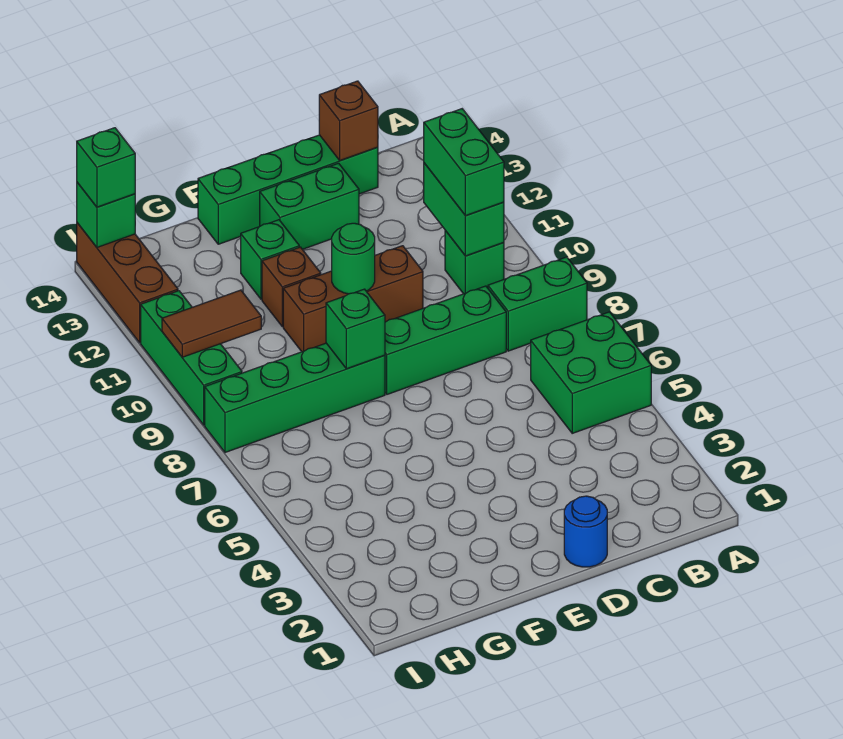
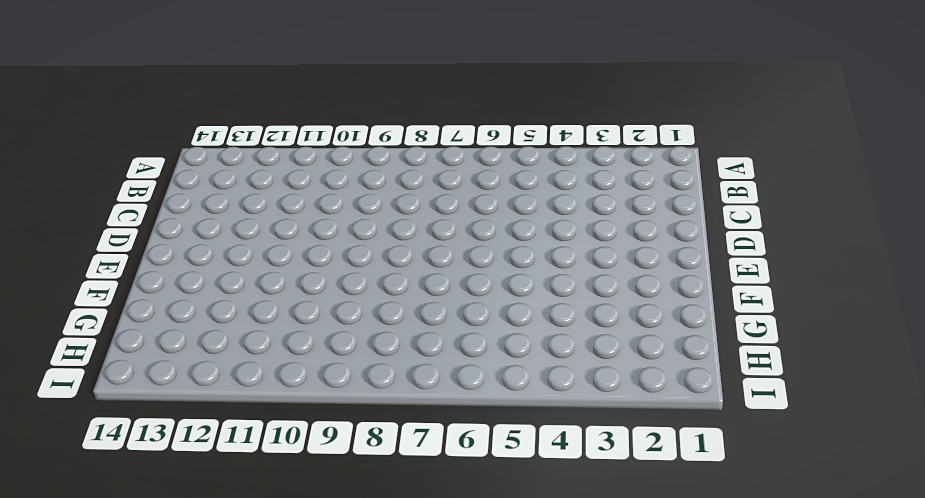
none -> green brick A5:B6 level 1
none -> green brick A8:B8 level 1
none -> green brick B10 level 1

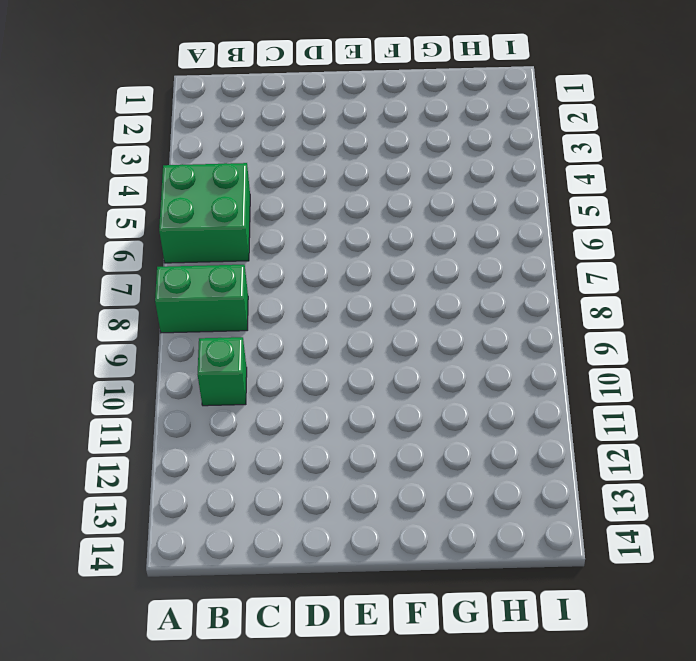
none -> green brick C8:E8 level 1
none -> green brick C14:F14 level 1
none -> blue round brick D1 level 1

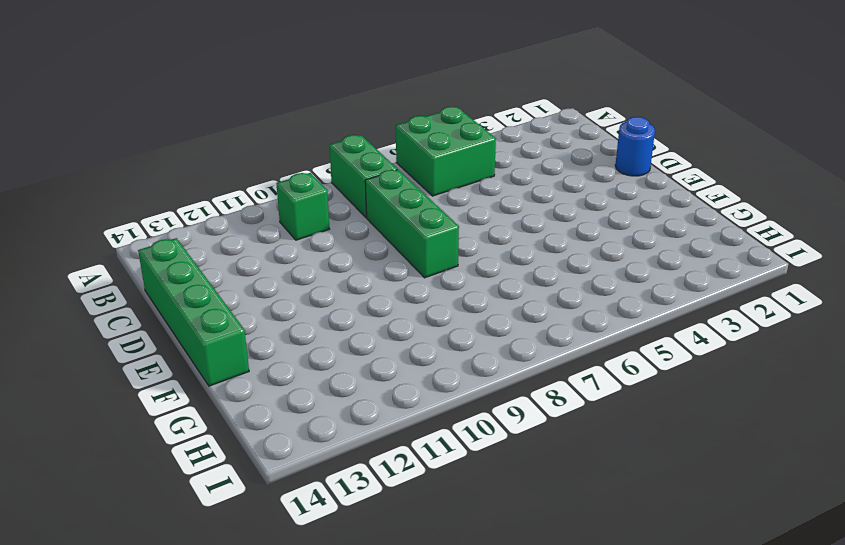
none -> brown brick D10:F10 level 1
none -> green brick D13:E13 level 1
none -> green brick F8:I8 level 1

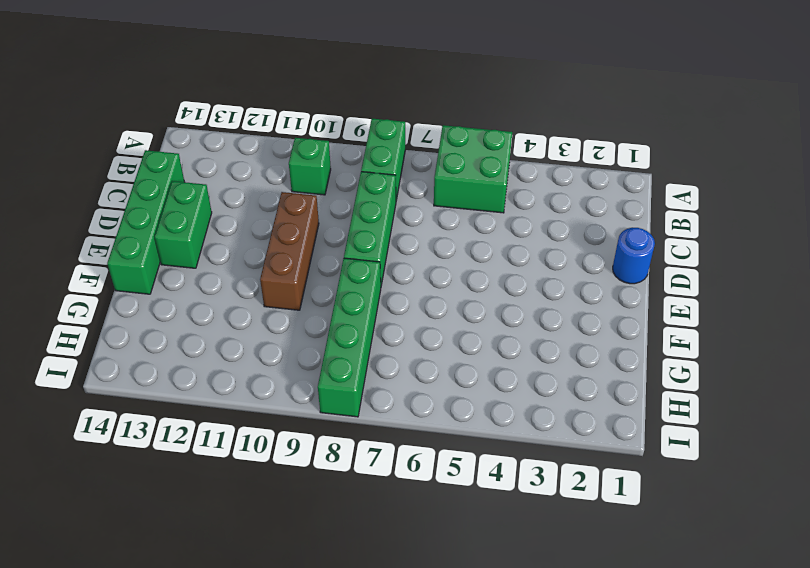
none -> brown brick F11 level 1
none -> green brick F12 level 1
none -> green brick I9:I11 level 1

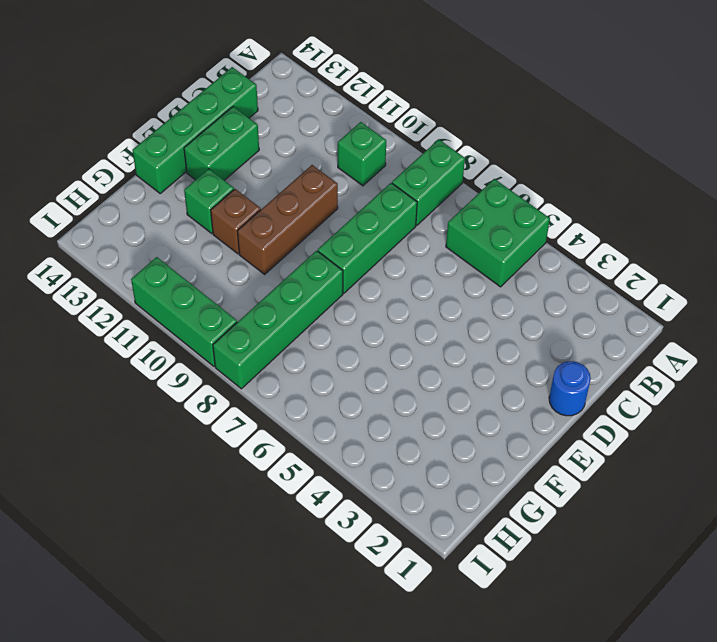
none -> brown brick I12:I14 level 1
none -> green brick B10:B11 level 2
none -> brown brick C14 level 2

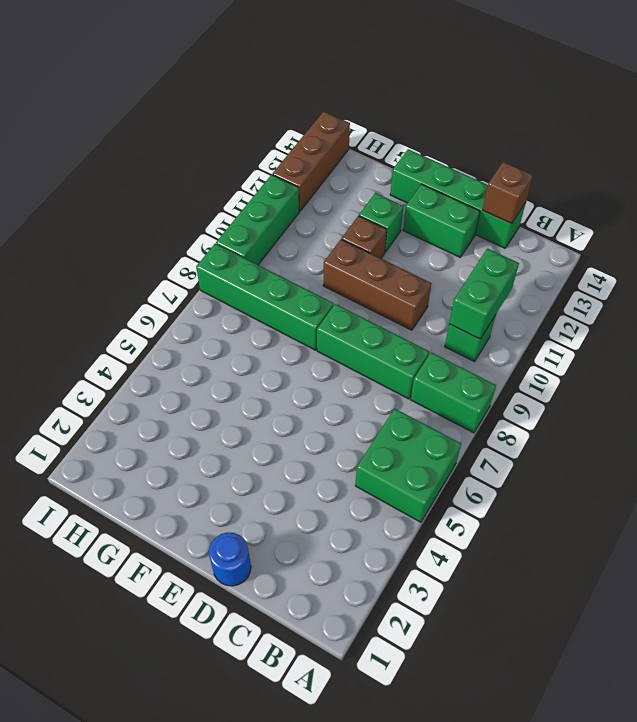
none -> green round brick E10 level 2
none -> green brick F8 level 2
none -> brown tile H10:I10 level 2

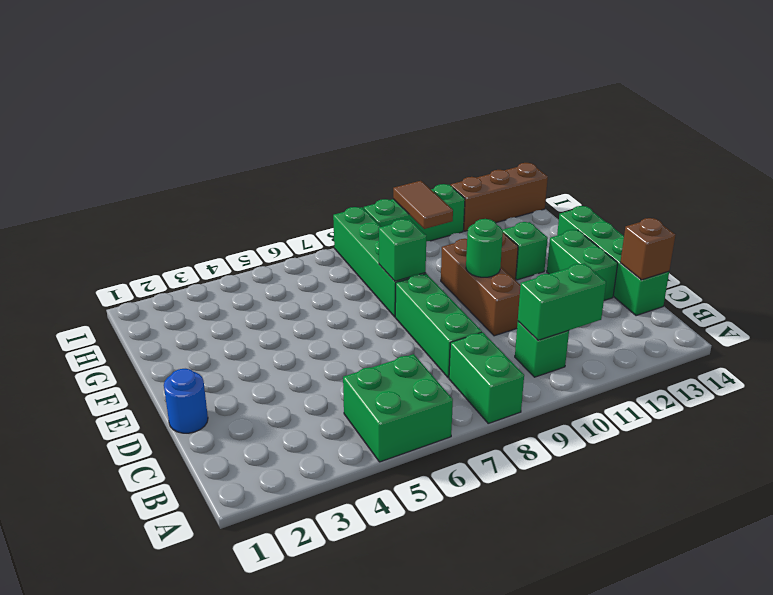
none -> green brick I14 level 2
none -> green brick B10:B11 level 3
none -> green brick I14 level 3

